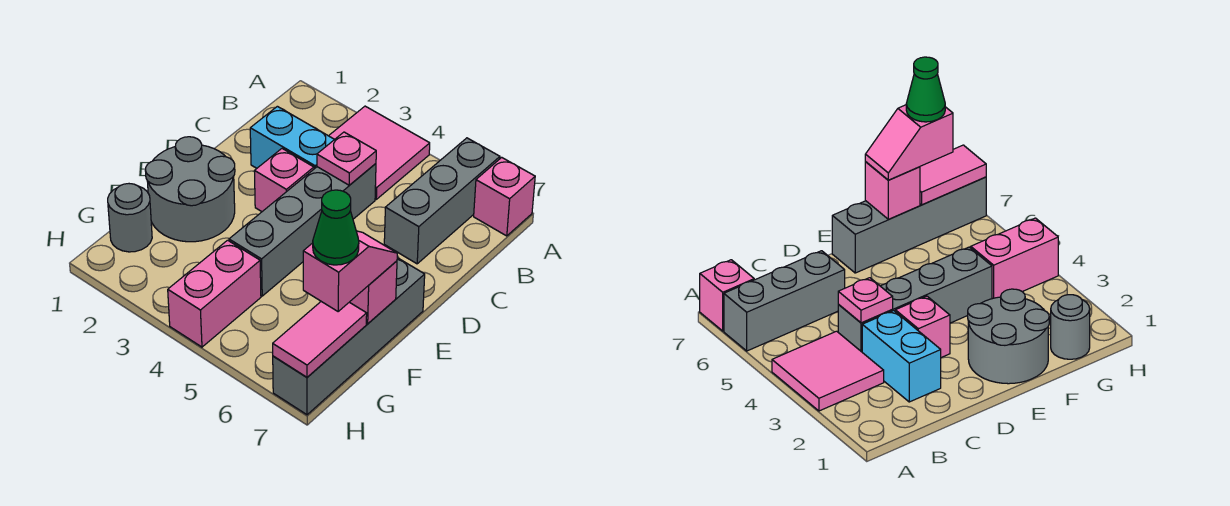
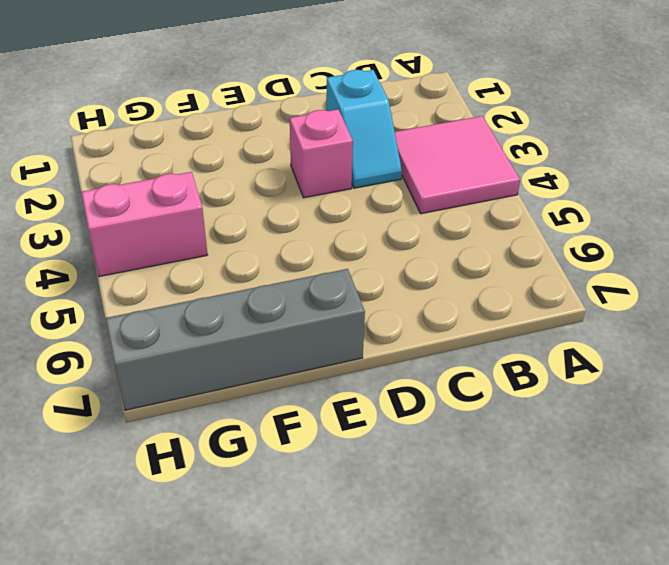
cyan slope C2:C3 level 1 top 2 -> cyan brick C2:C3 level 1
none -> grey brick A6:C6 level 1
none -> pink brick A7 level 1
none -> grey brick C4:F4 level 1

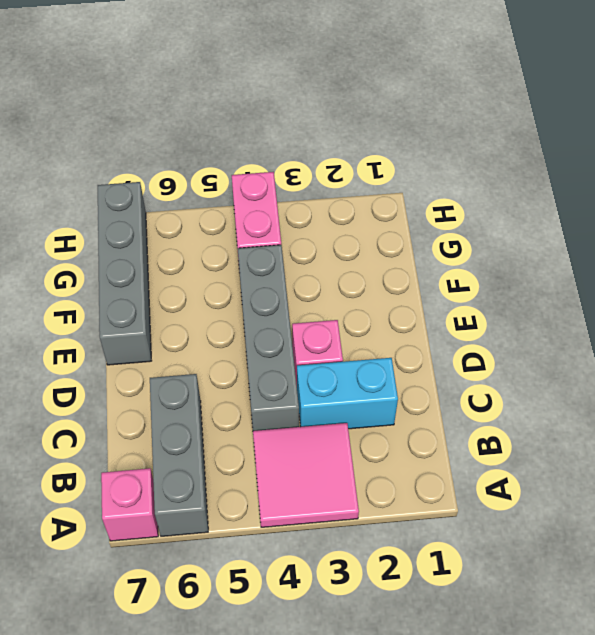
none -> grey round brick E1:F2 level 1
none -> grey round brick G1 level 1
none -> pink plate C4 level 2

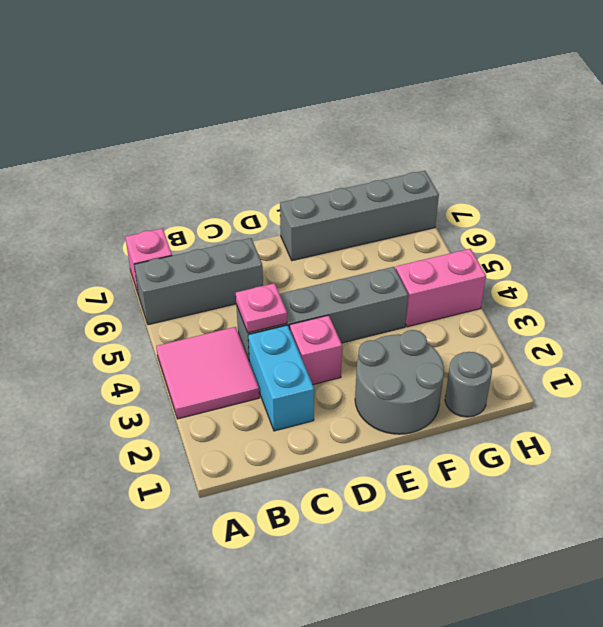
none -> pink brick F7 level 2
none -> pink tile G7:H7 level 2
none -> pink slope F7:G7 level 3 top G

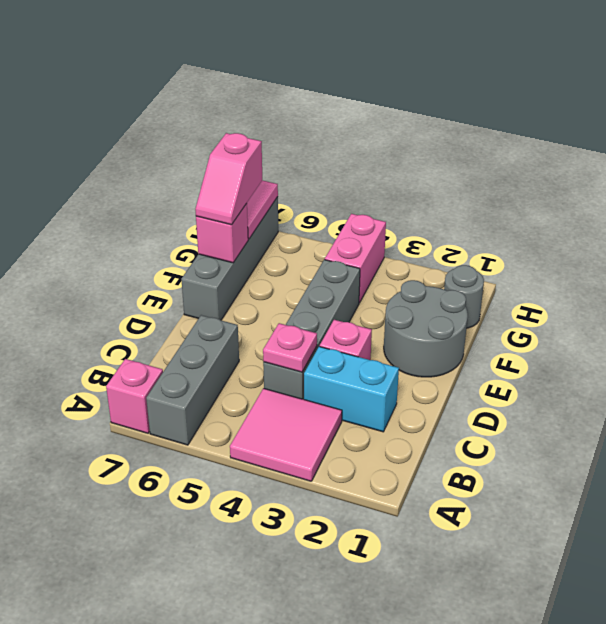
none -> green cone G7 level 4

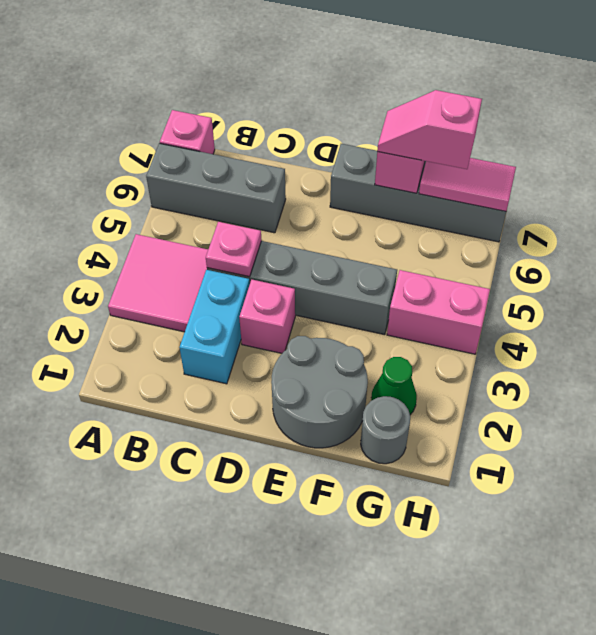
green cone G2 level 1 -> green cone G7 level 4

